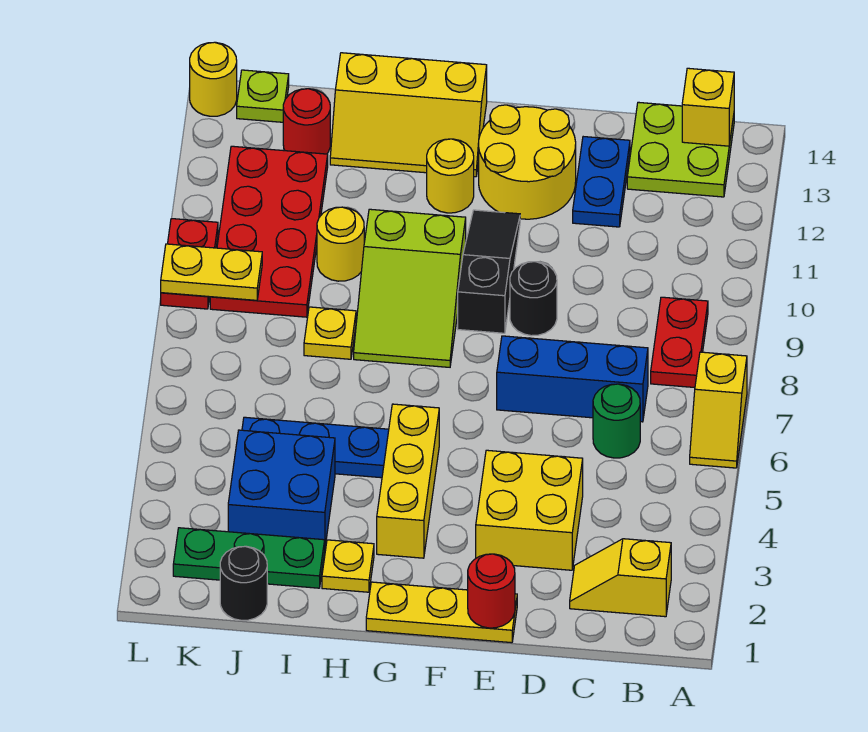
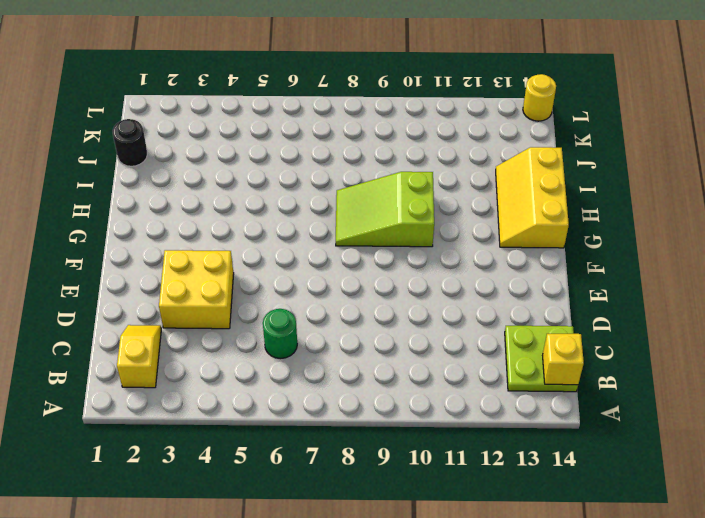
none -> yellow slope A6:A7 level 1 top 7
none -> red plate B8:B9 level 1
none -> blue brick C7:E7 level 1
none -> blue plate D12:D13 level 1

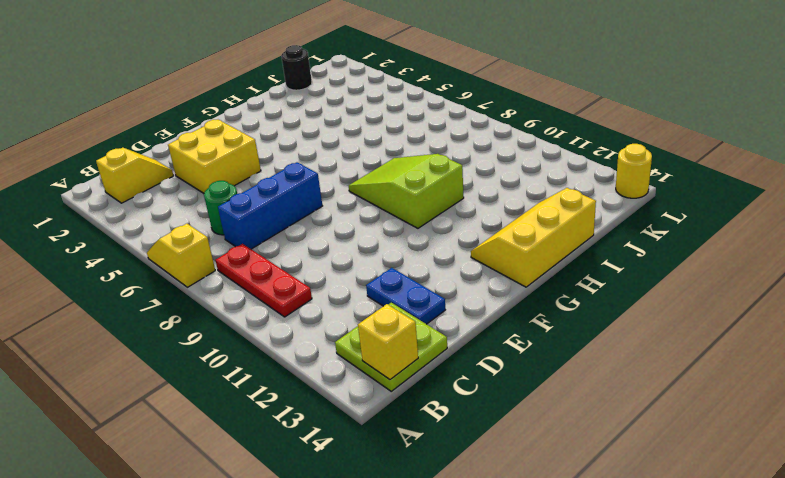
red plate B8:B10 level 1 -> red plate B8:B9 level 1
none -> yellow plate E1:G1 level 1
none -> black round brick E9 level 1
none -> yellow round brick E12:F13 level 1
none -> black slope F9:F11 level 1 top 9

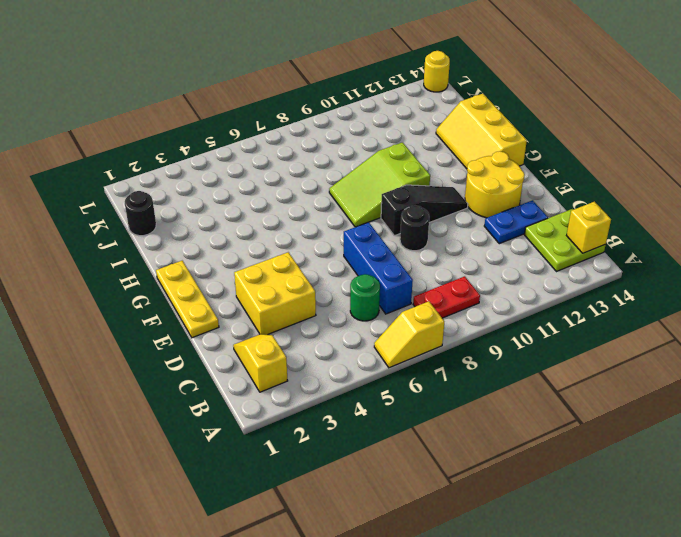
none -> yellow brick G3:G5 level 1
none -> yellow round brick G12 level 1
none -> yellow plate H2 level 1
none -> blue plate H5:J5 level 1

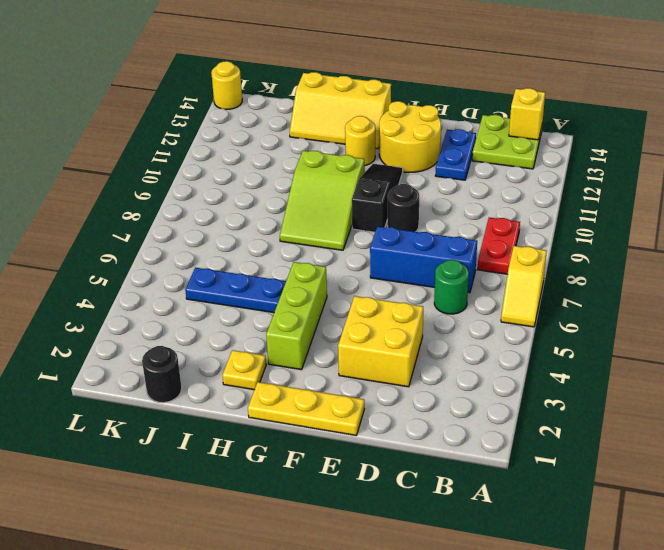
lime brick G3:G5 level 1 -> yellow brick G3:G5 level 1
none -> yellow slope B2:C2 level 1 top B
none -> green plate I2:K2 level 1
none -> blue brick I3:J4 level 1
none -> yellow plate I8 level 1

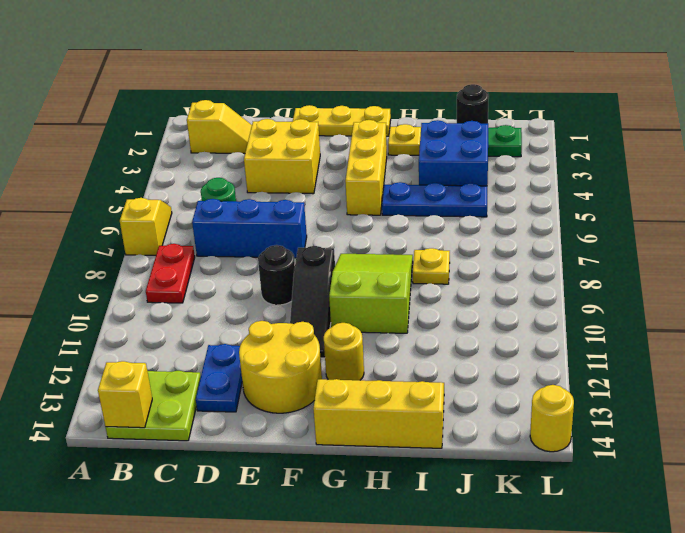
none -> yellow round brick I10 level 1
none -> red plate J9:K12 level 1
none -> red round brick J13 level 1
none -> lime plate K14 level 1

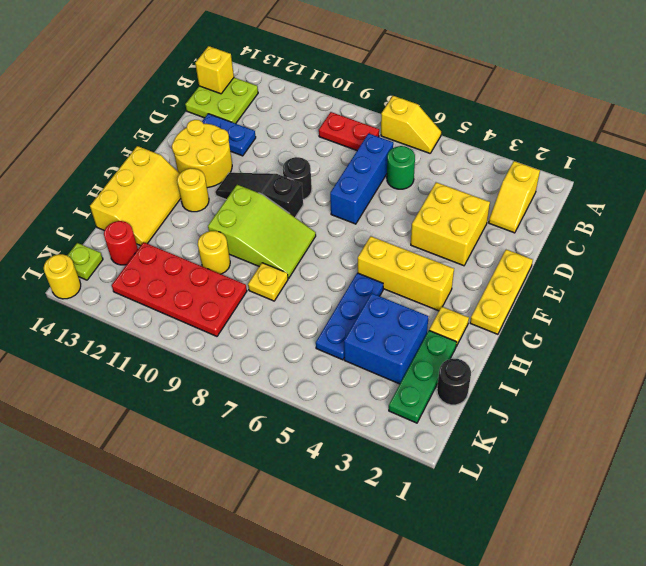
none -> red plate L9:L10 level 1
none -> red round brick E1 level 2
none -> yellow plate K9:L9 level 2

